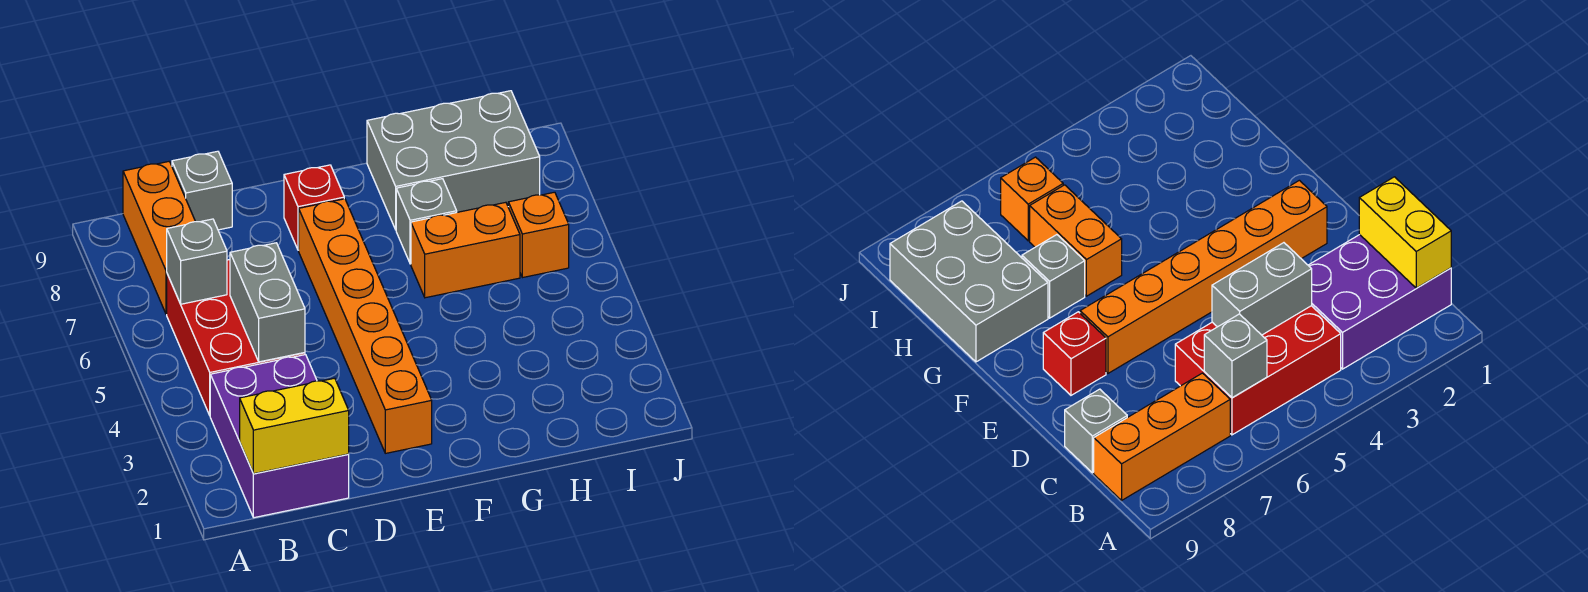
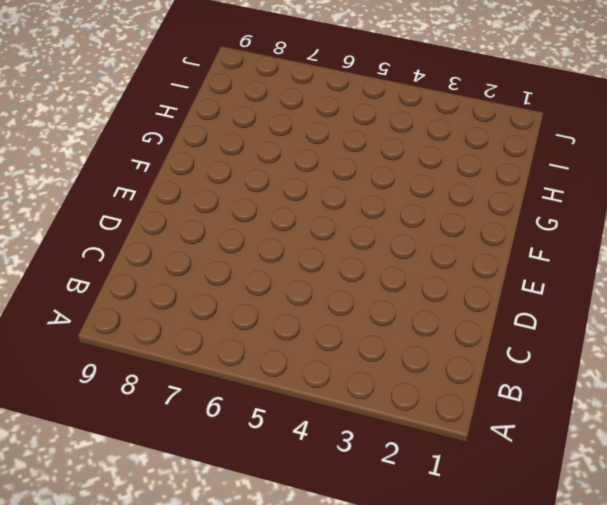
none -> purple brick B1:C3 level 1
none -> red brick B4:C6 level 1
none -> orange brick B7:B9 level 1

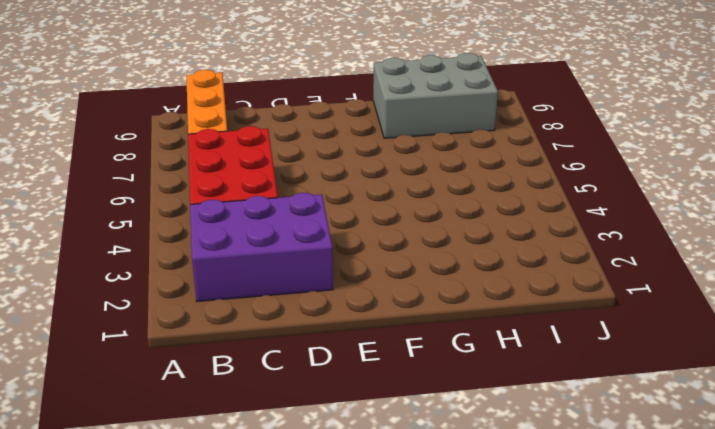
purple brick B2:D3 level 1 -> purple brick B1:C3 level 1
none -> grey brick C9 level 1
none -> orange brick E2:E7 level 1
none -> red brick E8 level 1

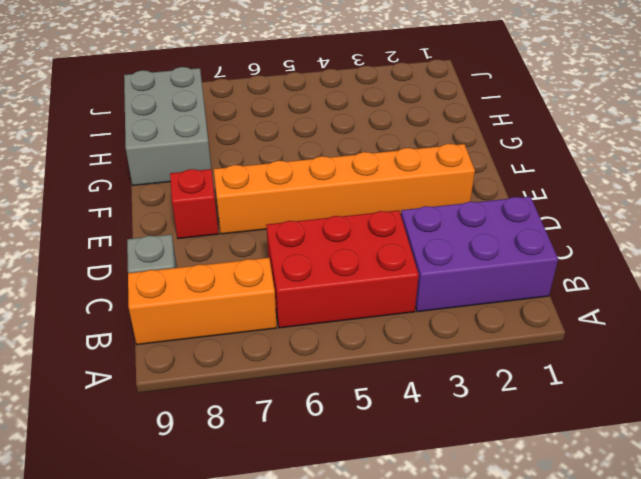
none -> orange brick G6:H6 level 1
none -> grey brick G7 level 1
none -> orange brick I6 level 1

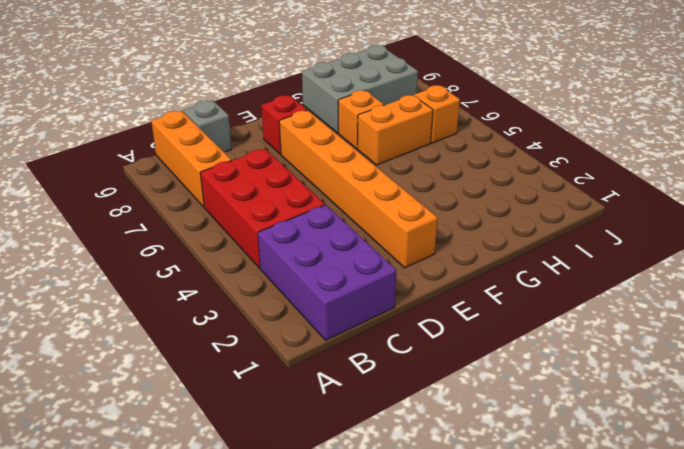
orange brick G7 level 1 -> grey brick G7 level 1
none -> yellow brick B1:C1 level 2
none -> grey brick B6 level 2
none -> grey brick C4:C5 level 2

